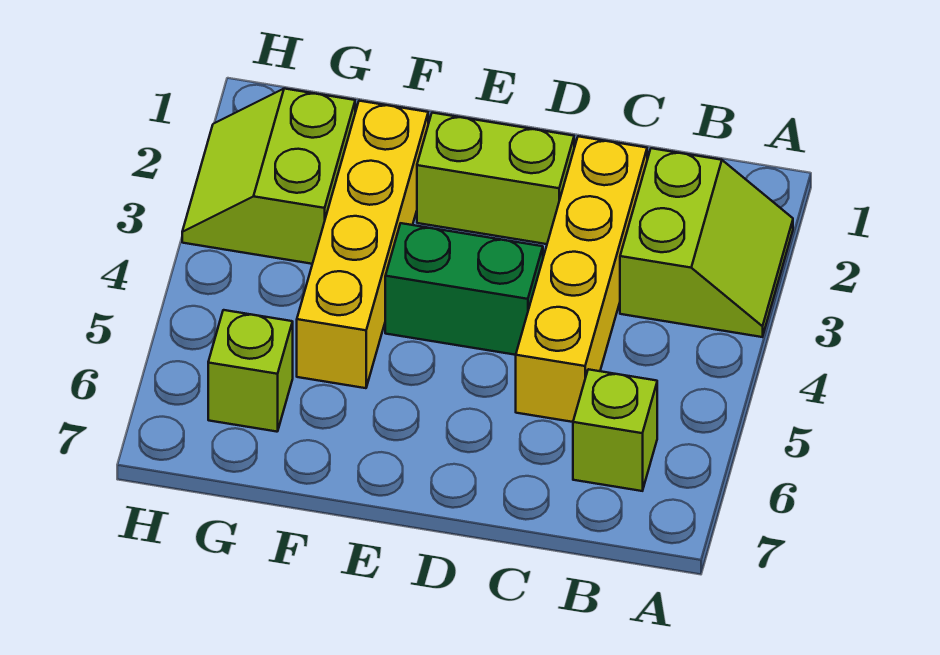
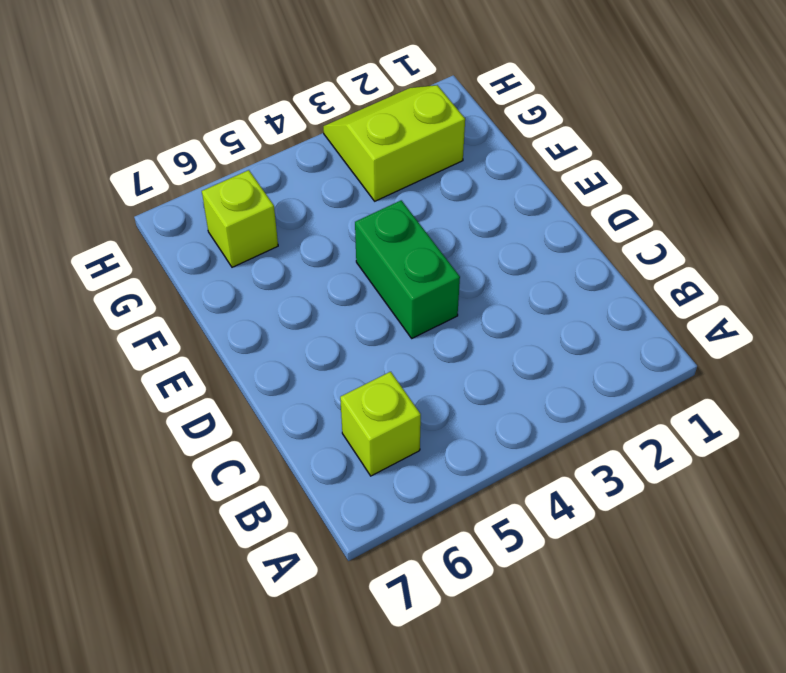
none -> lime slope A2:B3 level 1 top B
none -> yellow brick C2:C5 level 1

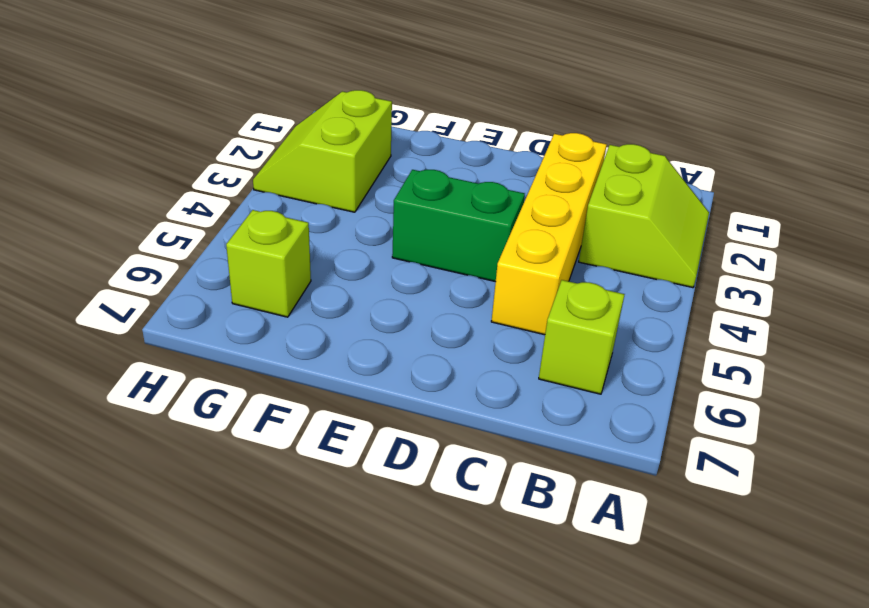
none -> lime brick D2:E2 level 1
none -> yellow brick F2:F5 level 1

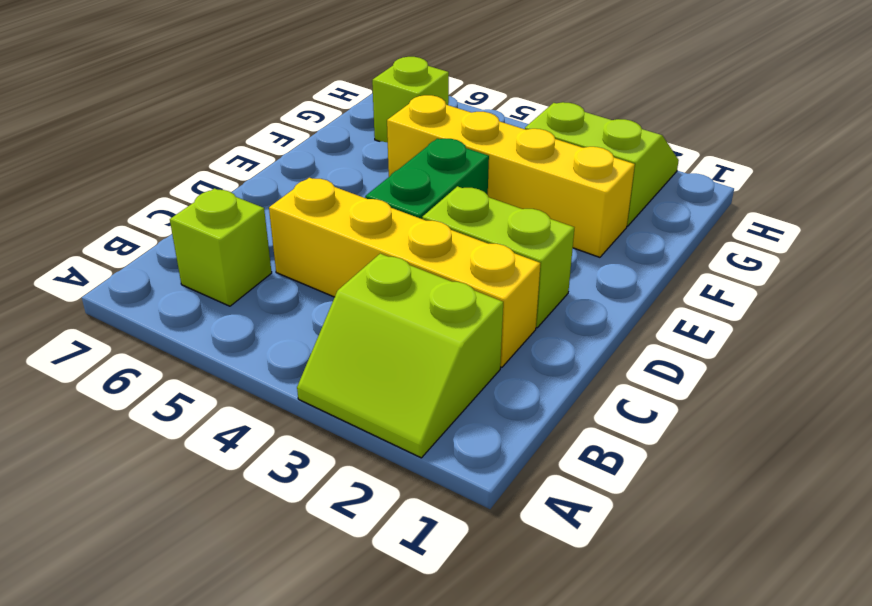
lime brick D2:D3 level 1 -> lime brick D2:E2 level 1

